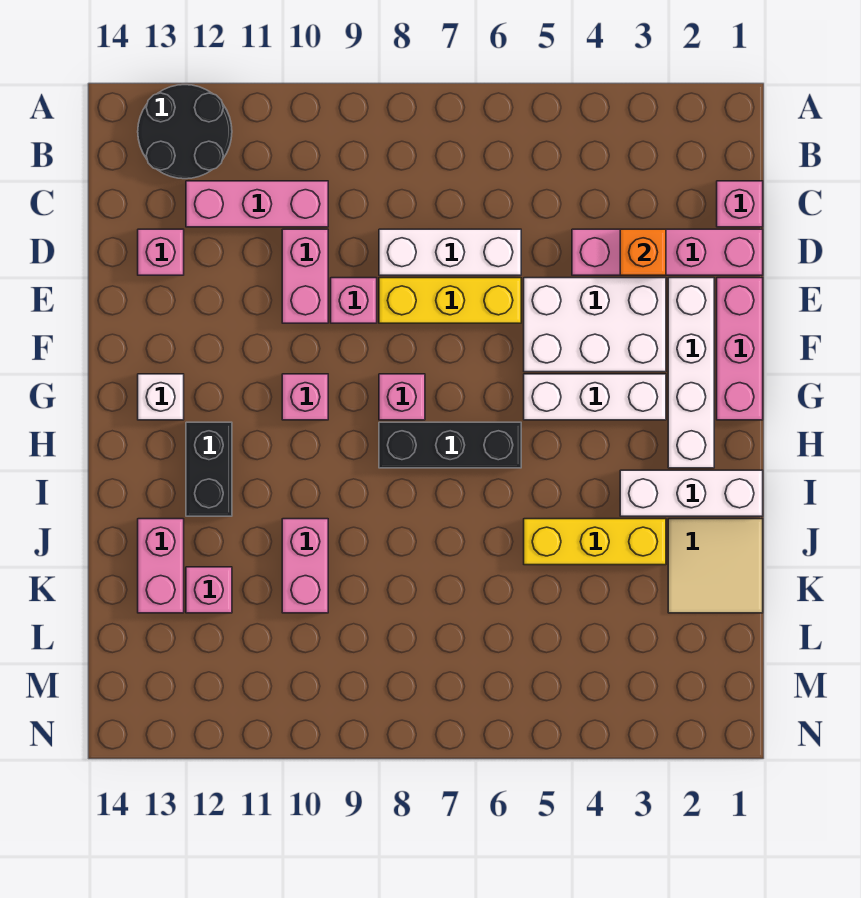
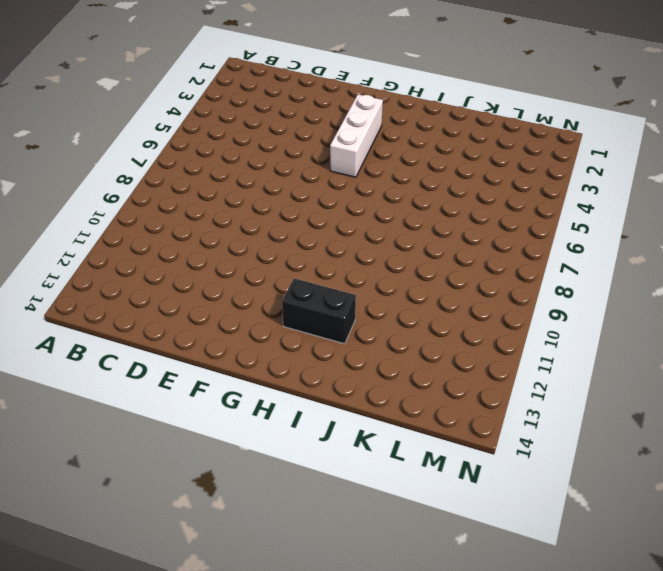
none -> black round brick A12:B13 level 1
none -> pink brick C1 level 1
none -> pink brick C10:C12 level 1

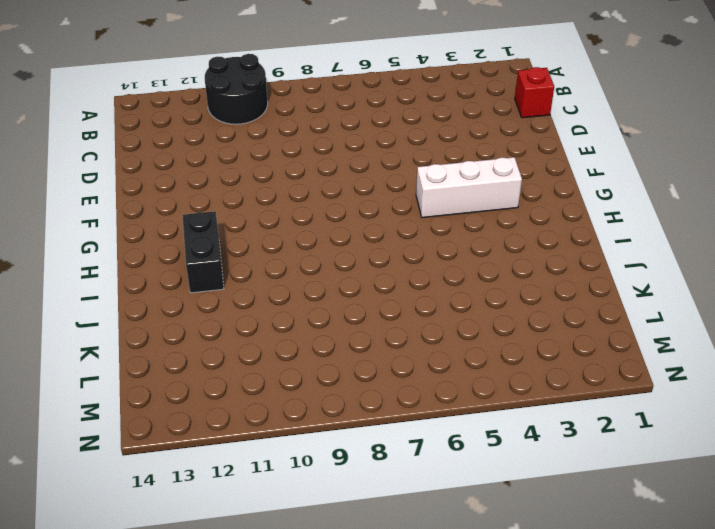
black round brick A10:B11 level 1 -> black round brick A12:B13 level 1
red brick C1 level 1 -> pink brick C1 level 1
none -> pink brick C10:C12 level 1
none -> pink brick D1:D4 level 1
none -> white brick D6:D8 level 1

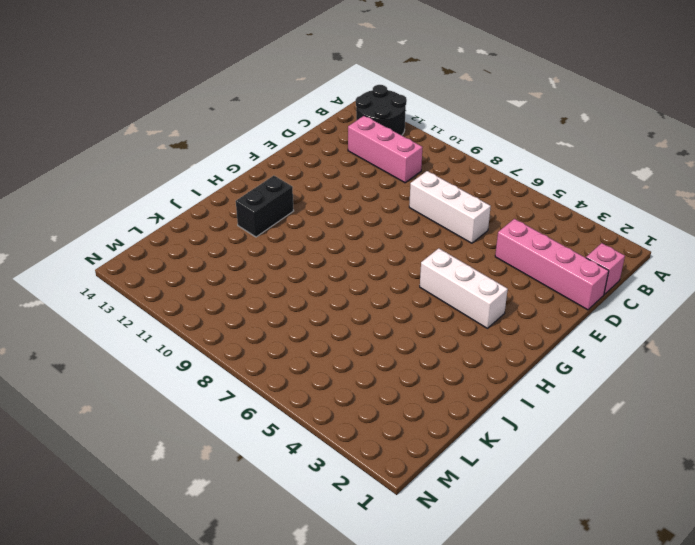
none -> pink brick D10:E10 level 1
none -> pink brick D13 level 1
none -> pink brick E1:G1 level 1

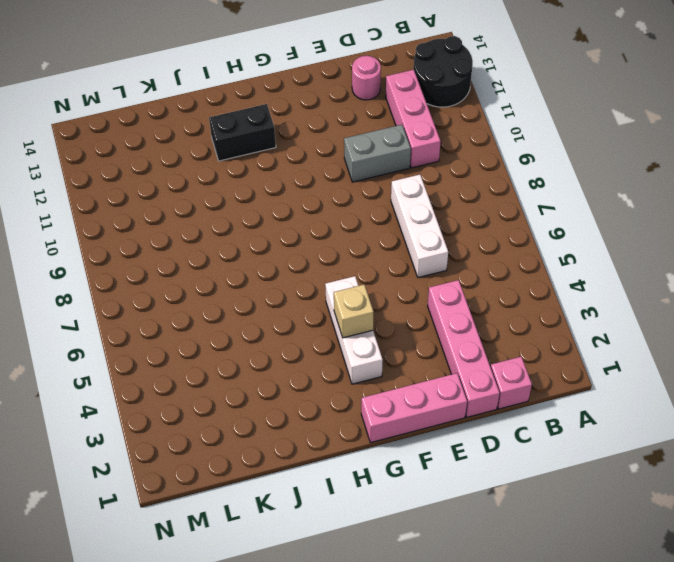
grey brick D10:E10 level 1 -> pink brick D10:E10 level 1
pink round brick D13 level 1 -> pink brick D13 level 1
tan brick G4 level 2 -> none
none -> white brick E2:H2 level 1
none -> white brick E3:F5 level 1
none -> yellow brick E6:E8 level 1

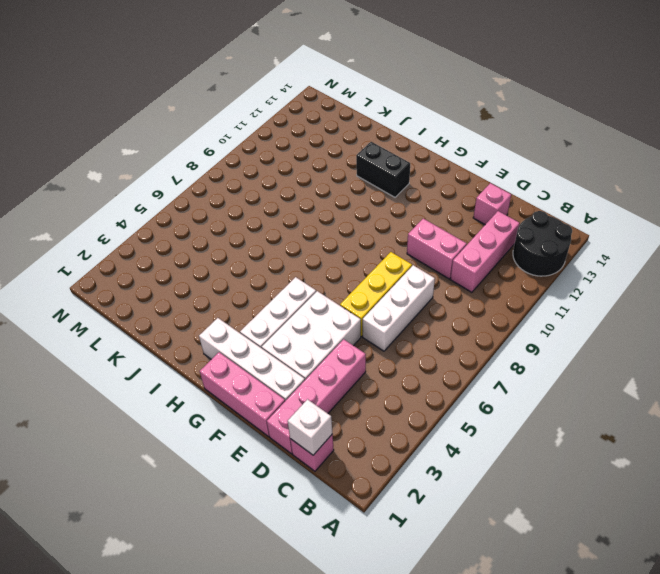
white brick C1 level 2 -> white brick G13 level 1
none -> pink brick E9 level 1
none -> pink brick G8 level 1
none -> pink brick G10 level 1

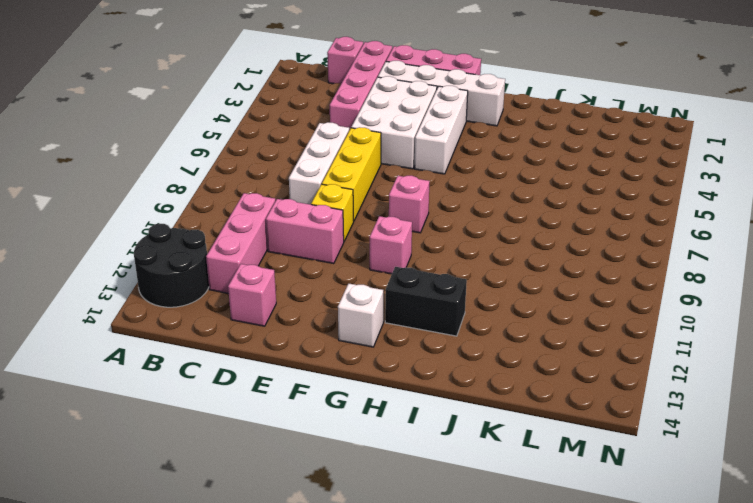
yellow brick E9 level 1 -> pink brick E9 level 1
none -> black brick H6:H8 level 1
none -> white brick I1:I3 level 1
none -> tan tile J1:K2 level 1

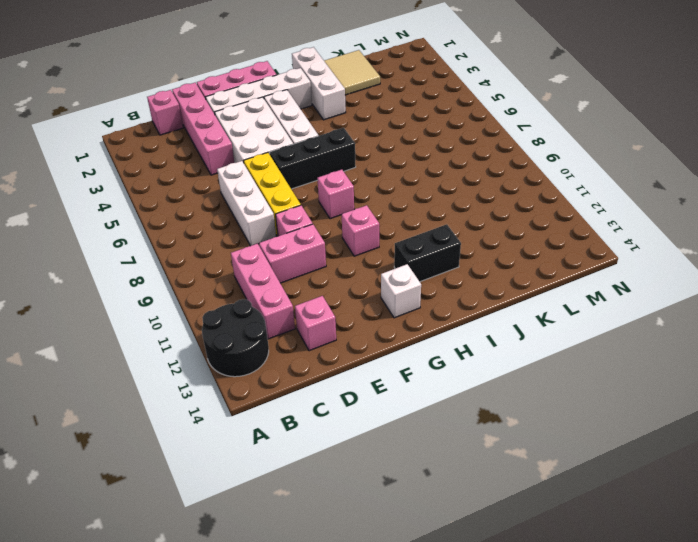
black brick F6:H6 level 1 -> black brick H6:H8 level 1
none -> yellow brick J3:J5 level 1
none -> pink brick J10:K10 level 1
none -> pink brick J13:K13 level 1

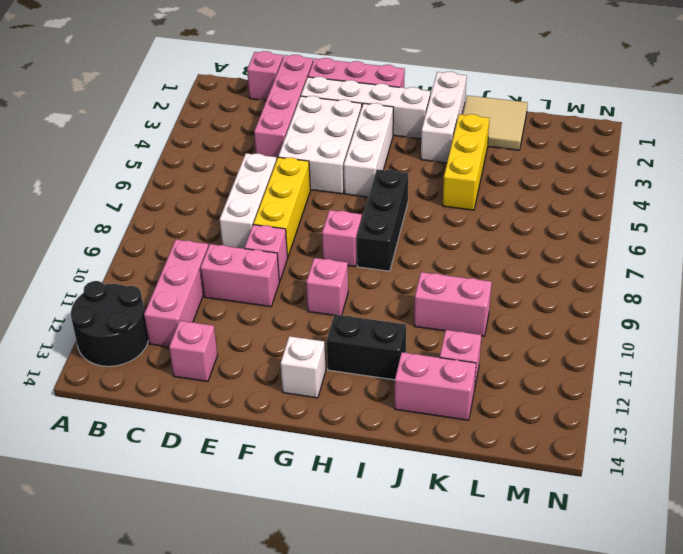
none -> orange brick D3 level 2

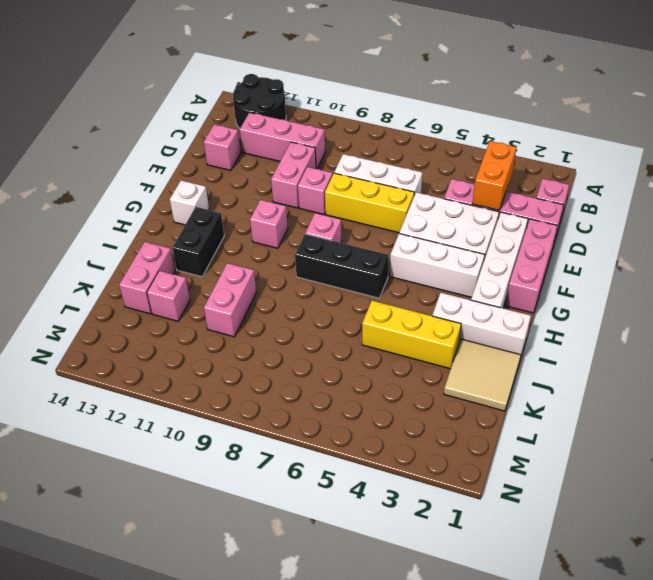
orange brick C3:D3 level 2 -> orange brick D3 level 2

